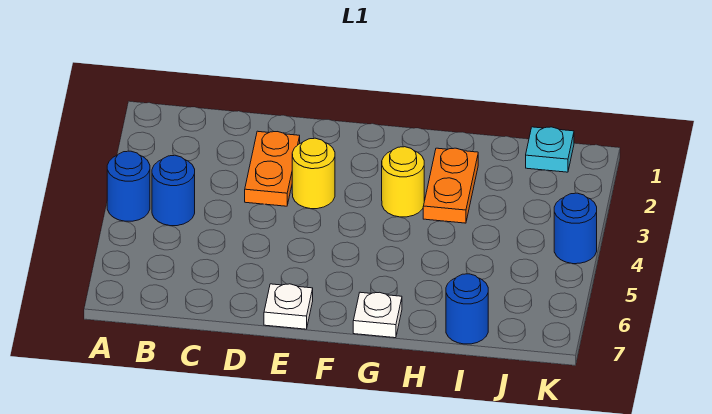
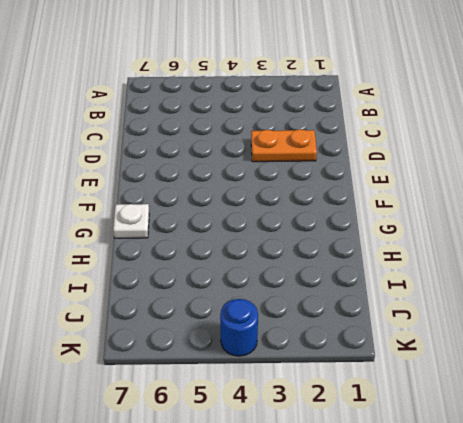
none -> blue round brick A4 level 1
none -> blue round brick B4 level 1

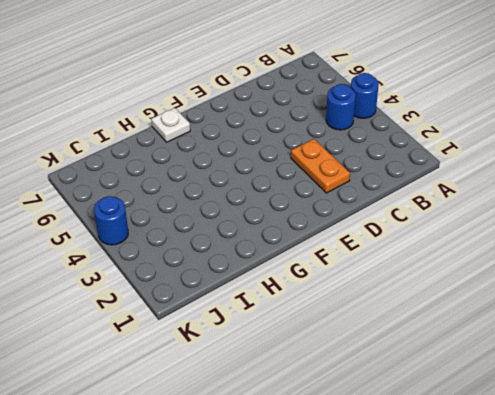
none -> yellow round brick E3 level 1
none -> white plate E7 level 1

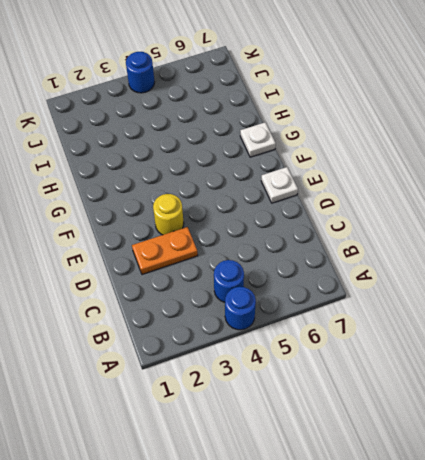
none -> yellow round brick G3 level 1
none -> orange plate H2:H3 level 1

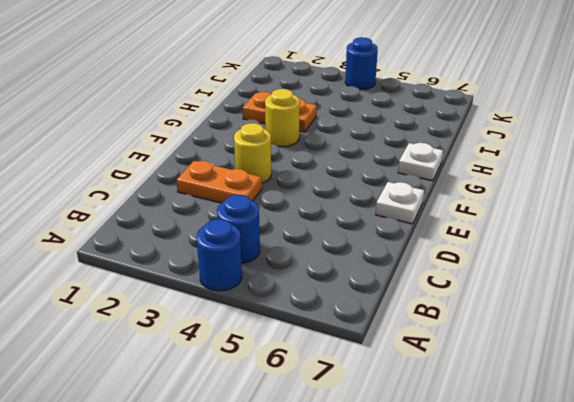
none -> blue round brick I7 level 1
none -> cyan plate J1 level 1

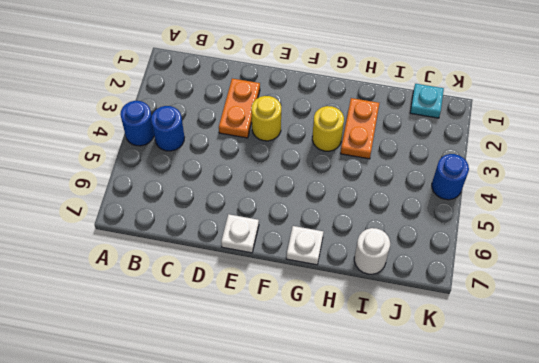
white round brick I7 level 1 -> blue round brick I7 level 1

